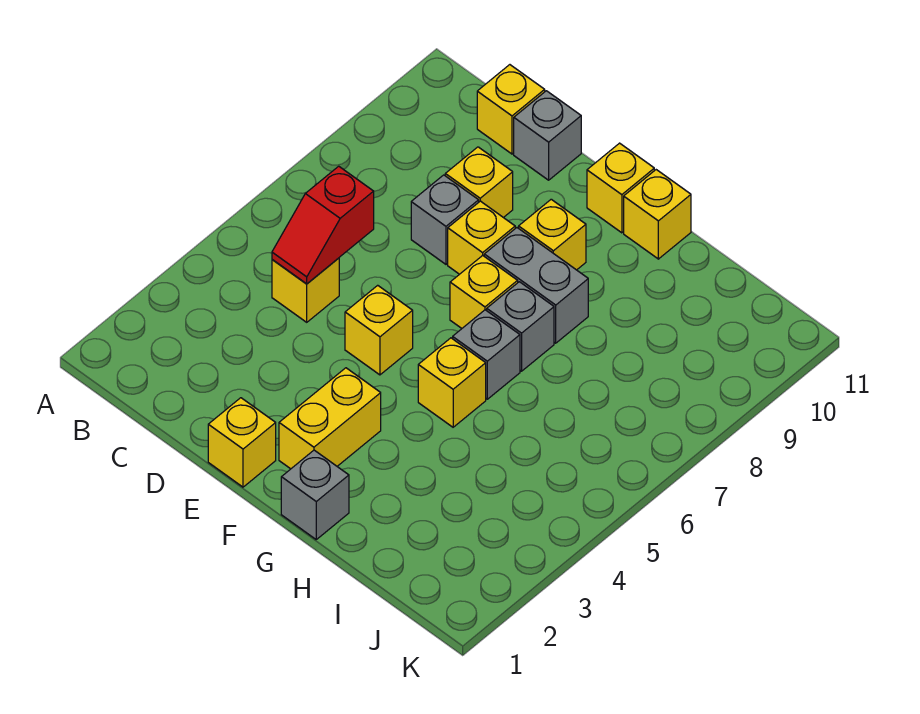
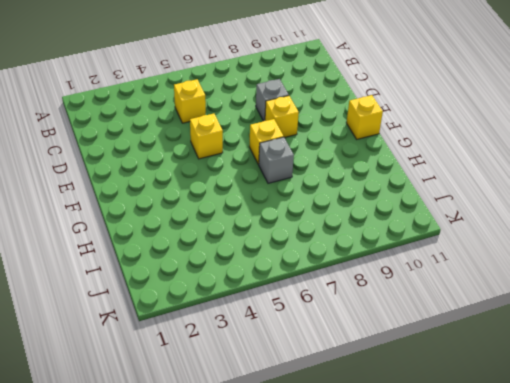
none -> yellow brick C11 level 1
none -> yellow brick D9 level 1
none -> grey brick D11 level 1

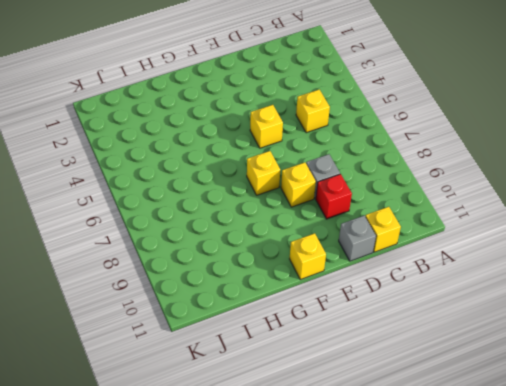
red brick D9 level 1 -> yellow brick D9 level 1
none -> yellow brick E1 level 1
none -> yellow brick F2:F3 level 1
none -> grey brick F8:G8 level 1

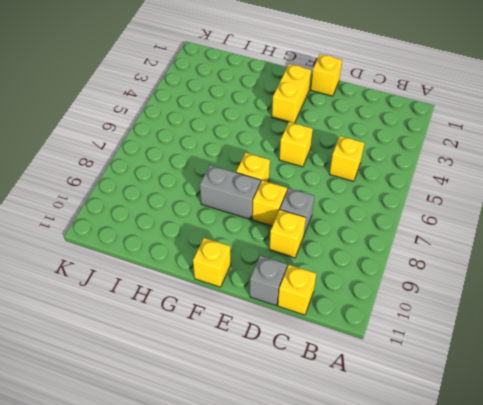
none -> yellow brick F9 level 1
none -> grey brick G1 level 1
none -> yellow brick G5 level 1

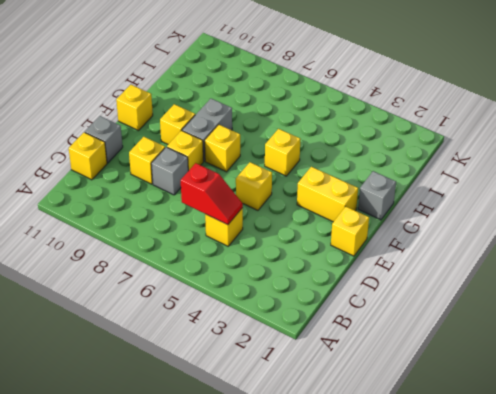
none -> grey brick G6 level 1
none -> grey brick G7 level 1
none -> yellow brick G11 level 1

